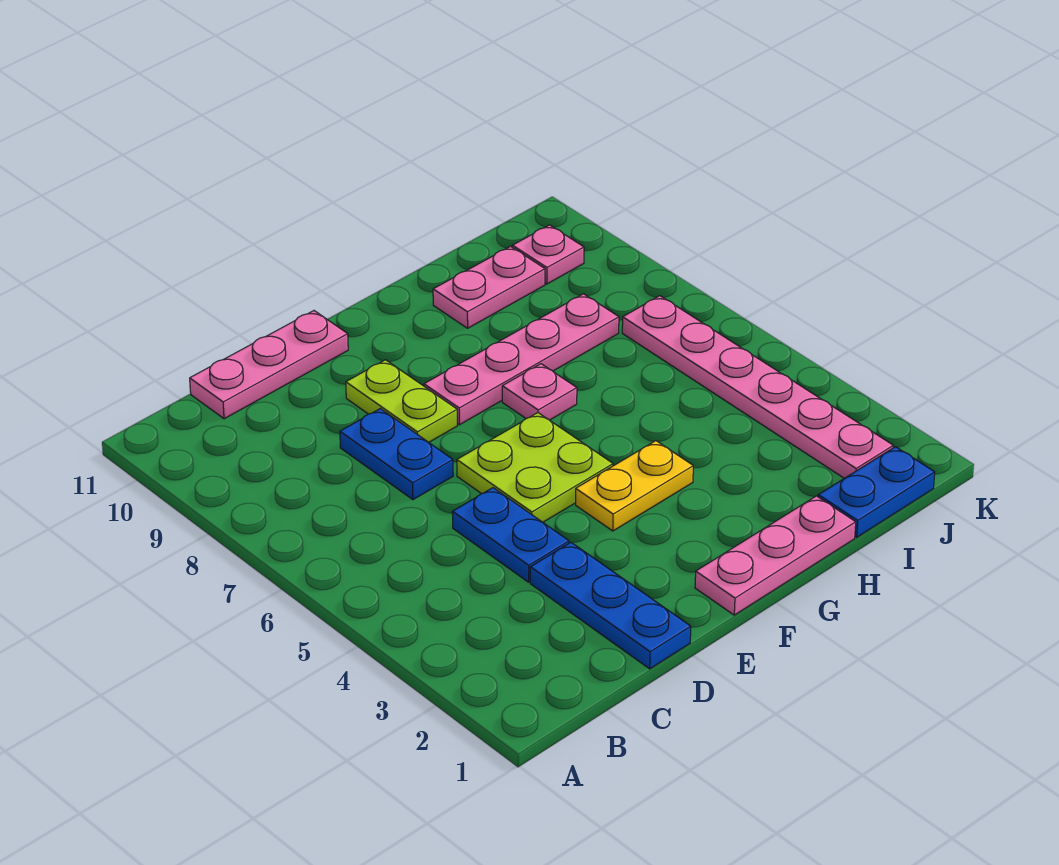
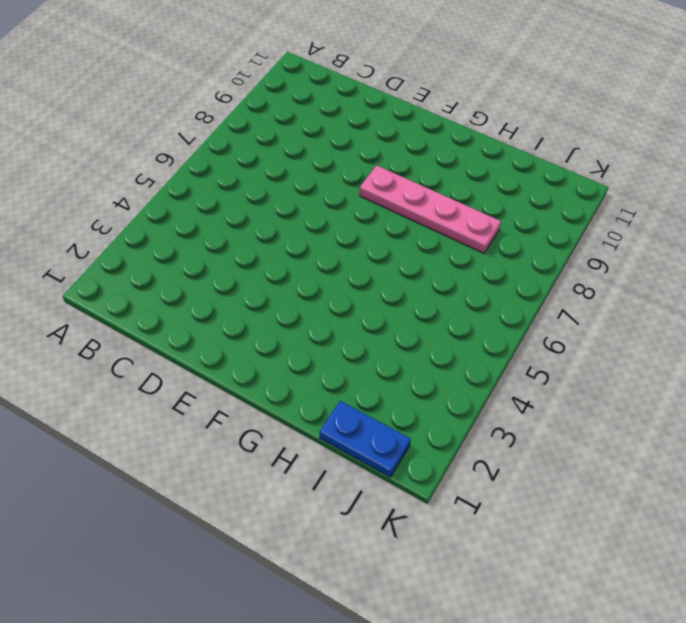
none -> pink plate C11:E11 level 1
none -> blue plate D1:D3 level 1
none -> blue plate D4:D5 level 1

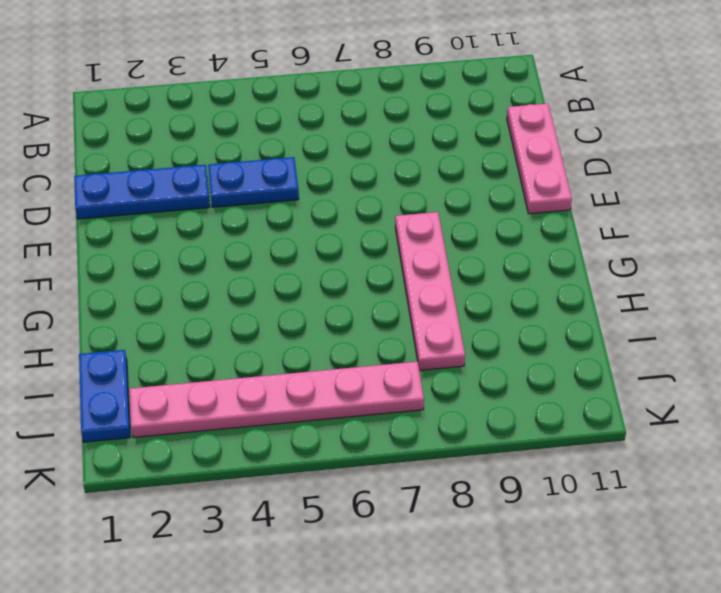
none -> blue plate D7:D8 level 1
none -> lime plate E5:F6 level 1
none -> lime plate E8:E9 level 1

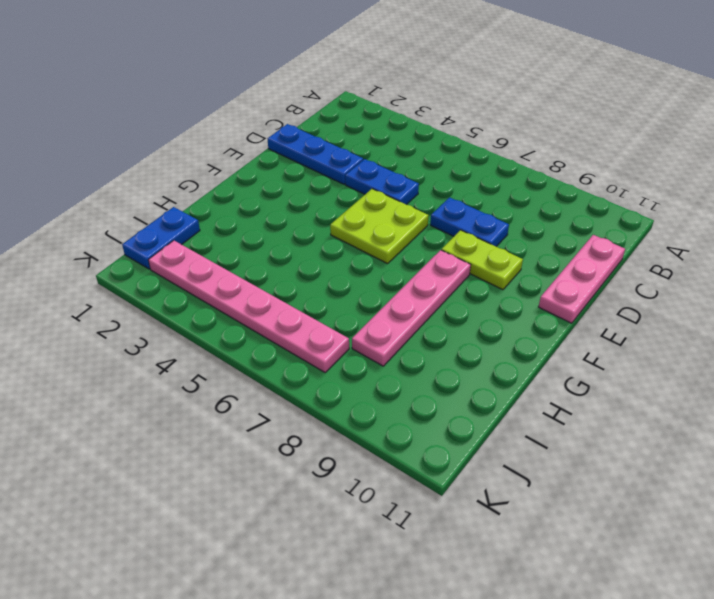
none -> pink plate F1:H1 level 1
none -> yellow plate F4:G4 level 1
none -> pink plate G7 level 1

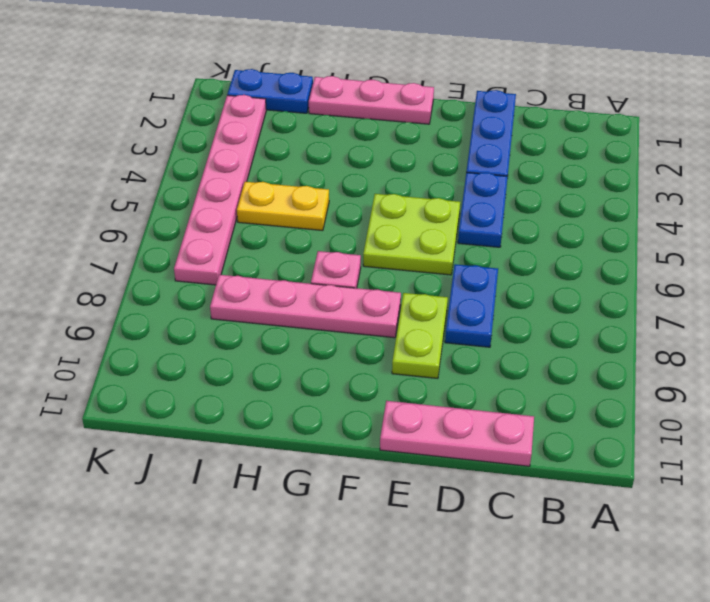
yellow plate H5:I5 level 1 -> yellow plate F4:G4 level 1
none -> pink plate H10:I10 level 1
none -> pink plate J10 level 1

